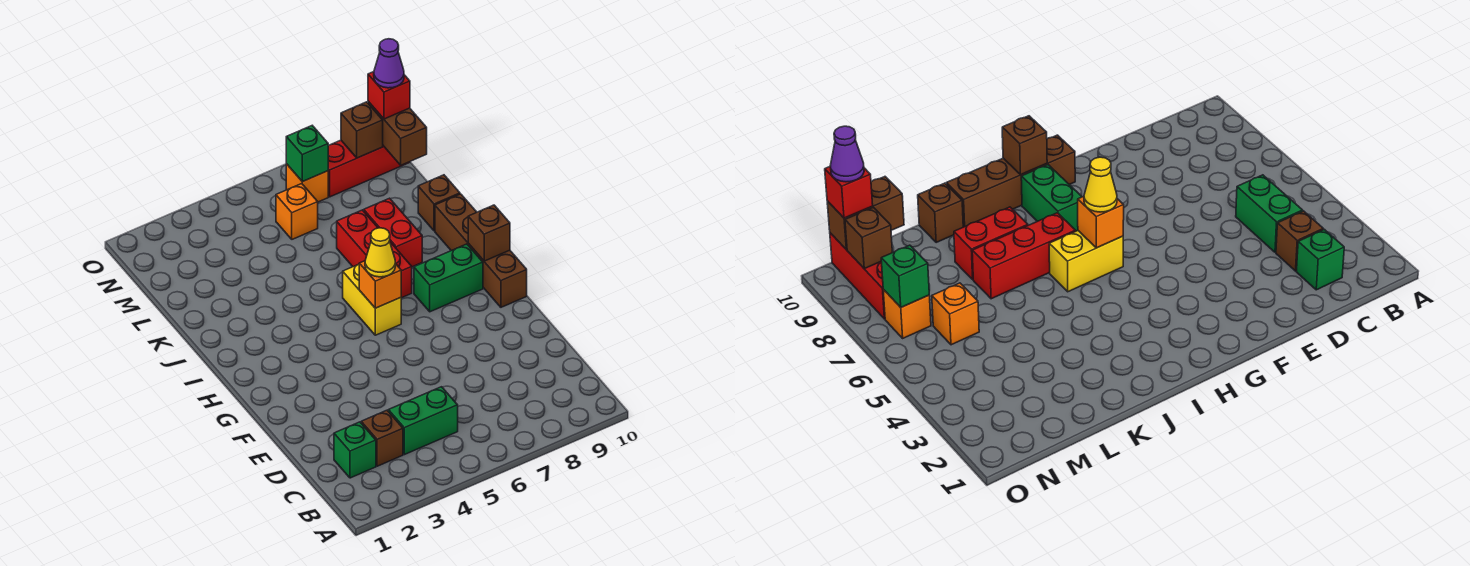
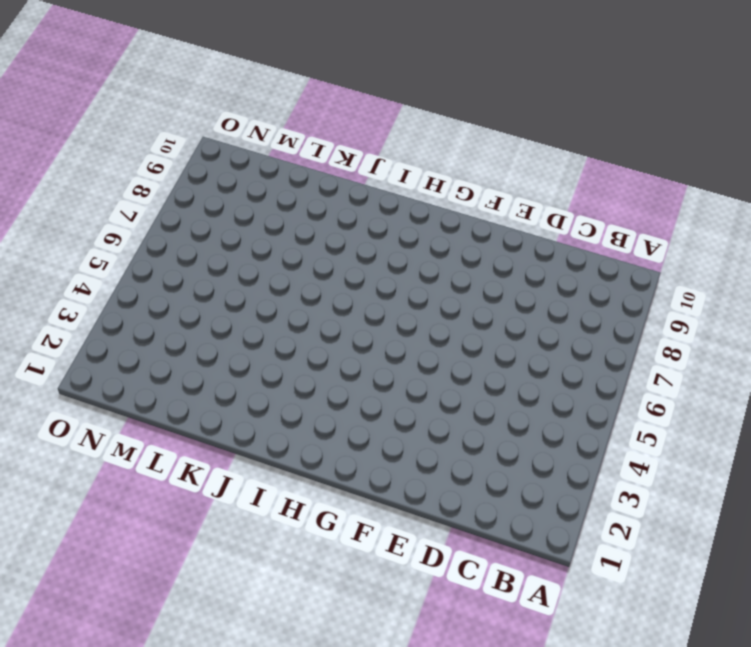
none -> green brick C2 level 1
none -> brown brick C3 level 1
none -> green brick C4:C5 level 1

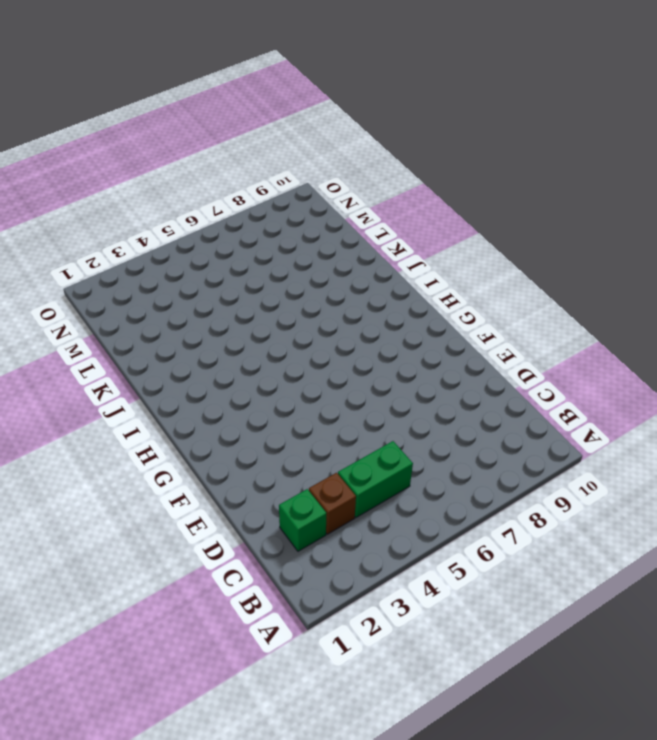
none -> brown brick G10:J10 level 1
none -> yellow brick H6:I6 level 1
none -> green brick H8:H9 level 1

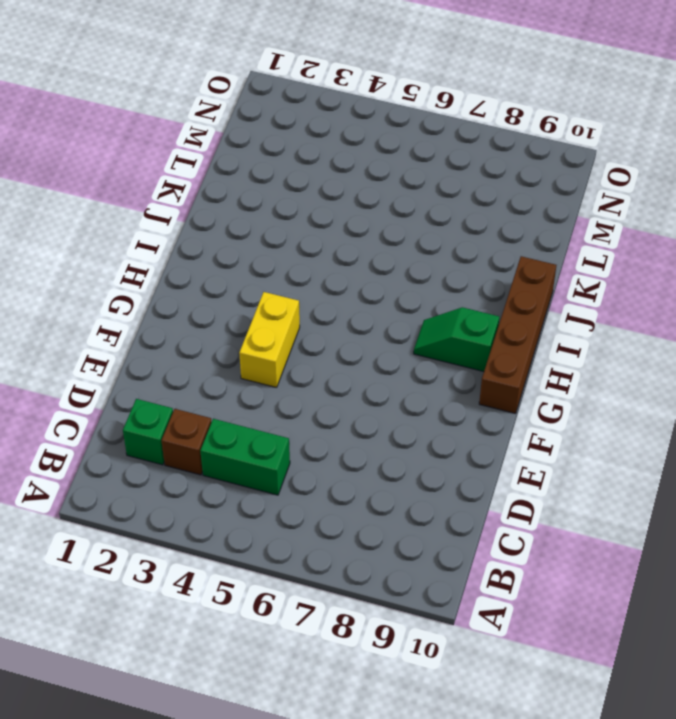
yellow brick F4:G4 level 1 -> yellow brick H6:I6 level 1
green slope H8:H9 level 1 top 9 -> green brick H8:H9 level 1
none -> red brick I7:K7 level 1
none -> red brick J8:K8 level 1
none -> brown brick K10 level 1

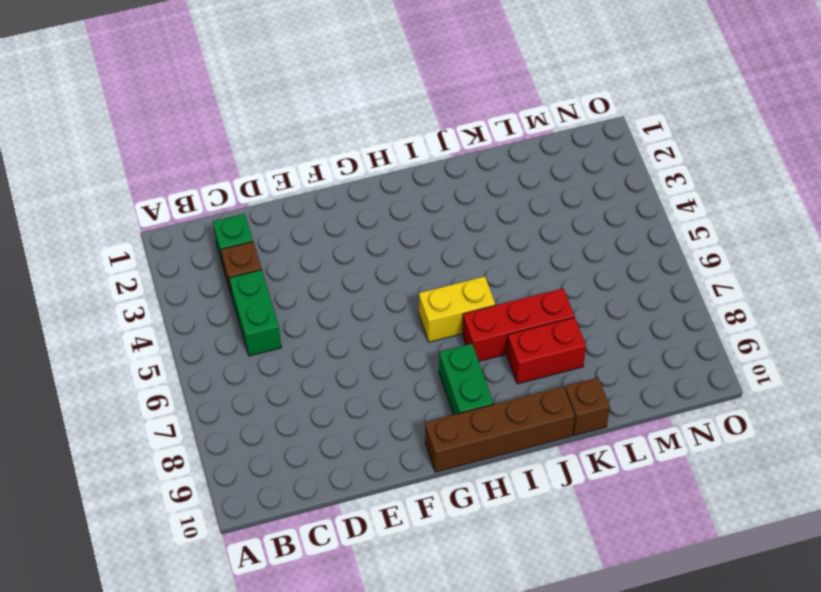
none -> orange brick M6 level 1
none -> orange brick N7 level 1
none -> red brick N8:N10 level 1

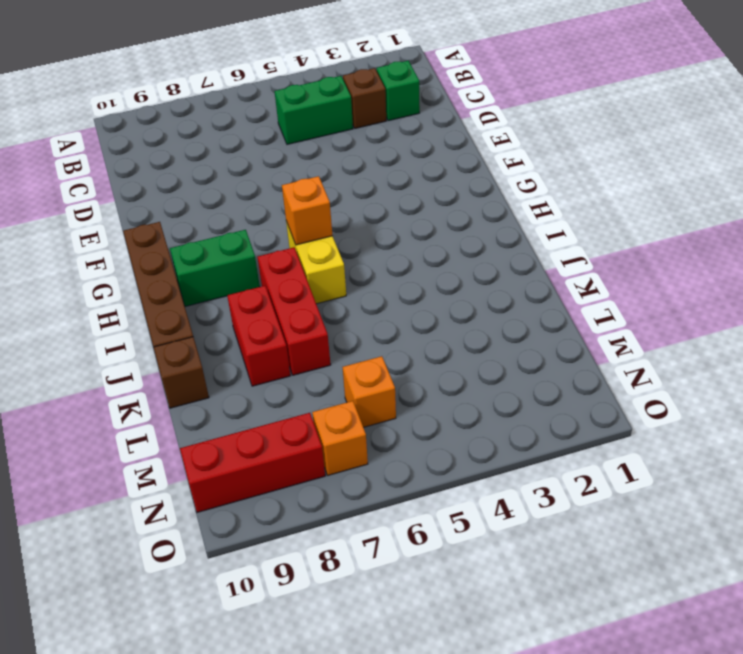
none -> brown brick H10 level 2
none -> brown brick M10:N10 level 2
none -> green brick N7 level 2

